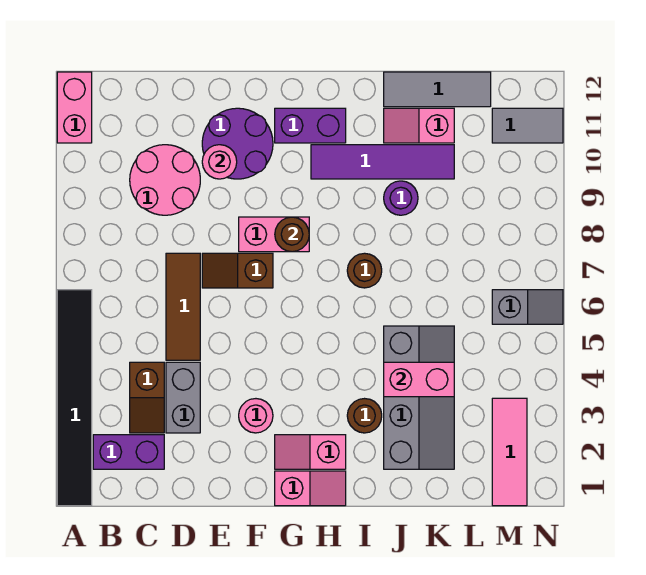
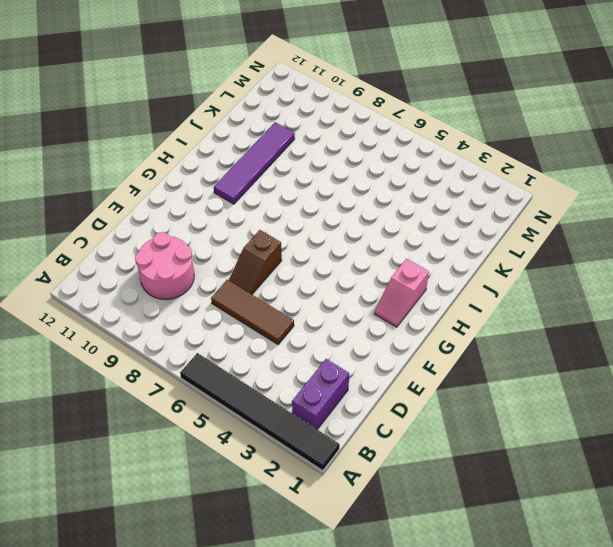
none -> pink brick A11:A12 level 1
none -> brown slope C3:C4 level 1 top 4
none -> grey brick D3:D4 level 1

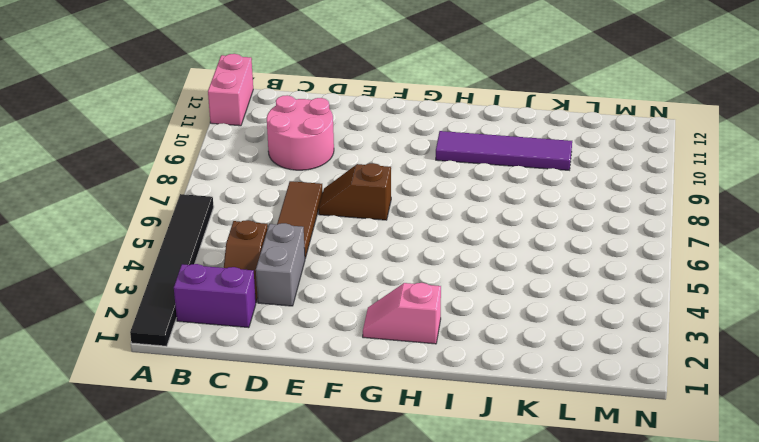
none -> purple round brick E10:F11 level 1
none -> pink round brick F3 level 1
none -> pink brick F8:G8 level 1

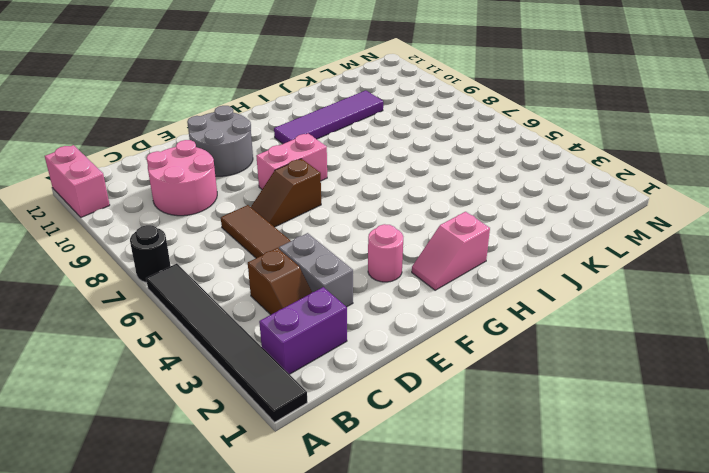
black round brick A7 level 1 -> none
grey round brick E10:F11 level 1 -> purple round brick E10:F11 level 1
none -> pink slope G1:H1 level 1 top G
none -> purple brick G11:H11 level 1
none -> brown round brick I3 level 1

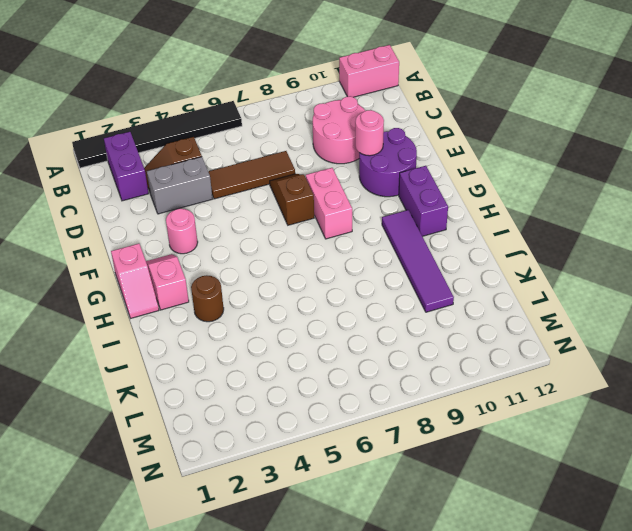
none -> brown round brick I7 level 1
none -> grey slope J2:K5 level 1 top J
none -> purple round brick J9 level 1

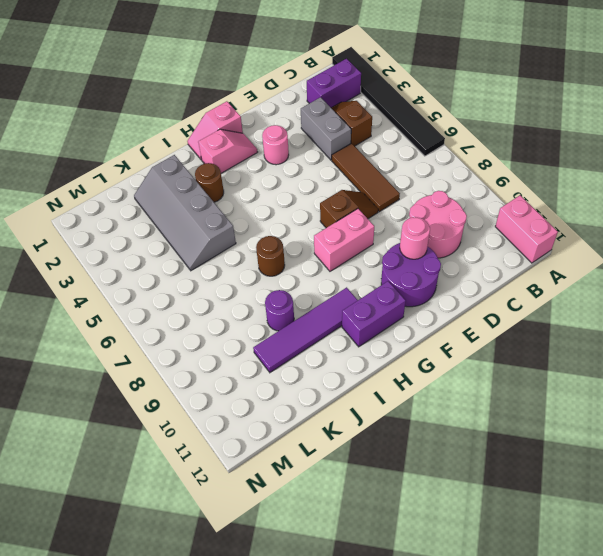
none -> pink slope J11:K11 level 1 top K
none -> grey tile J12:L12 level 1
none -> pink tile M1:M3 level 1

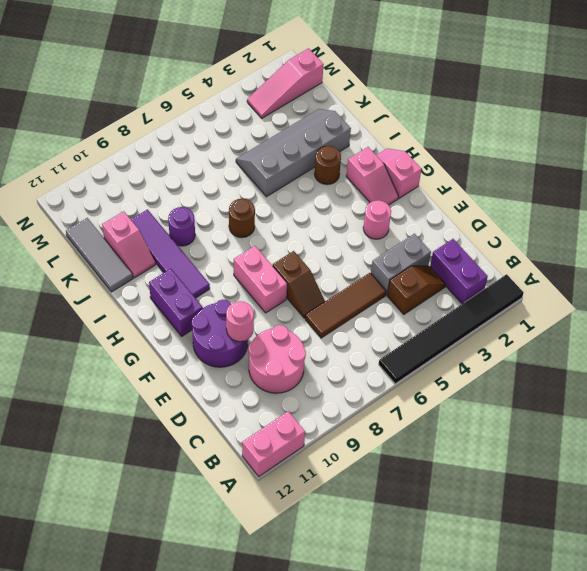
pink slope M1:M3 level 1 top 1 -> pink tile M1:M3 level 1
none -> grey slope M6:N6 level 1 top M
none -> grey tile M11:N11 level 1
none -> brown round brick G8 level 2

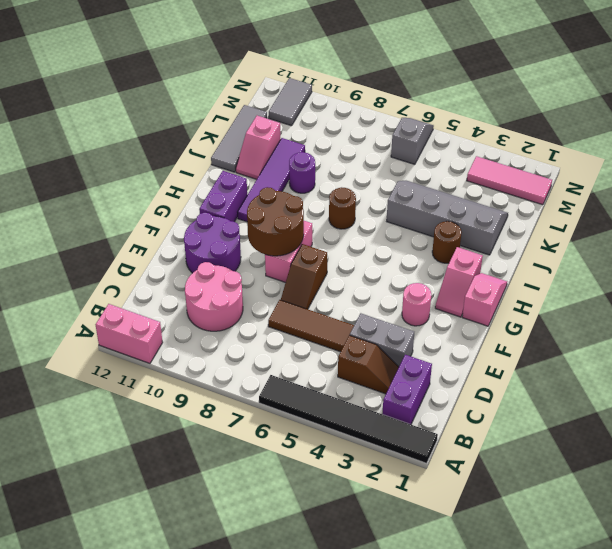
brown round brick F8:G9 level 2 -> brown round brick G8 level 2
none -> pink round brick E10 level 2
none -> pink brick J4:K4 level 2

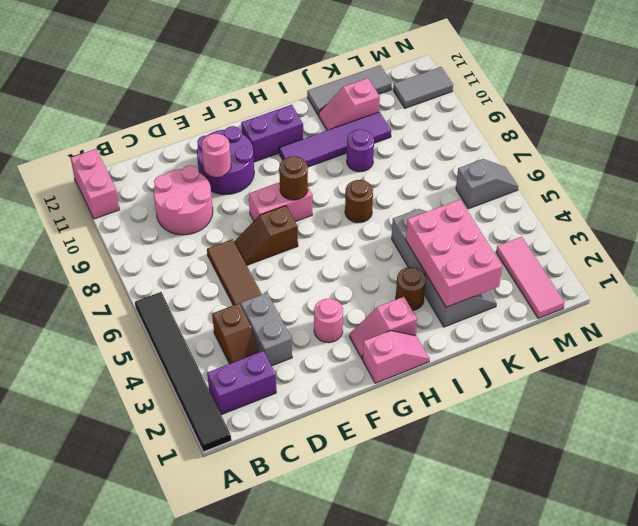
pink brick J2:K4 level 2 -> pink brick J4:K4 level 2

